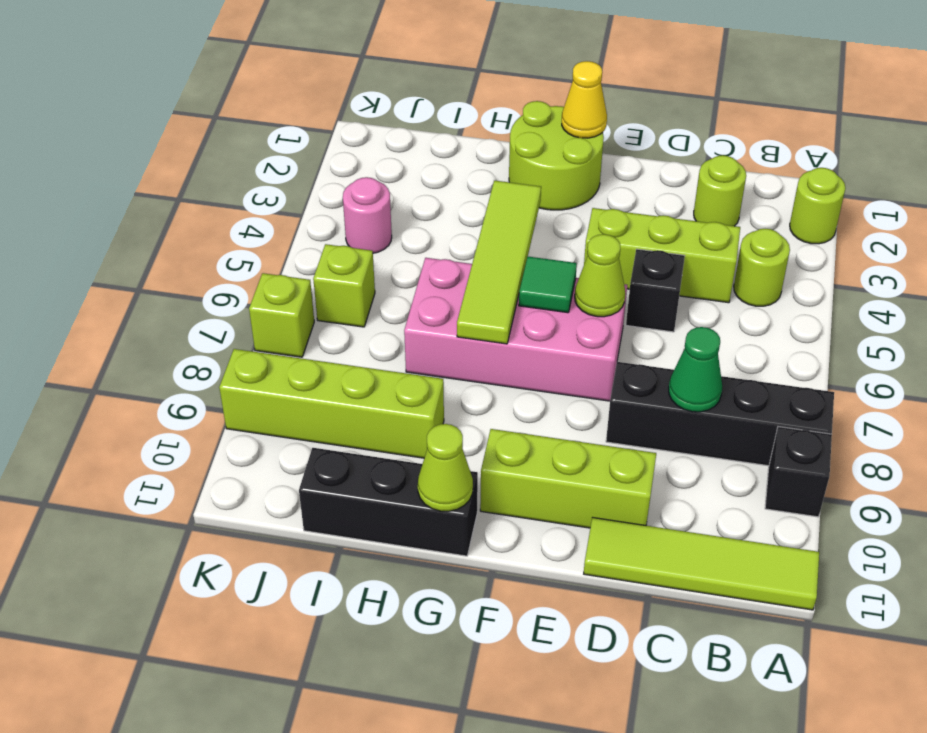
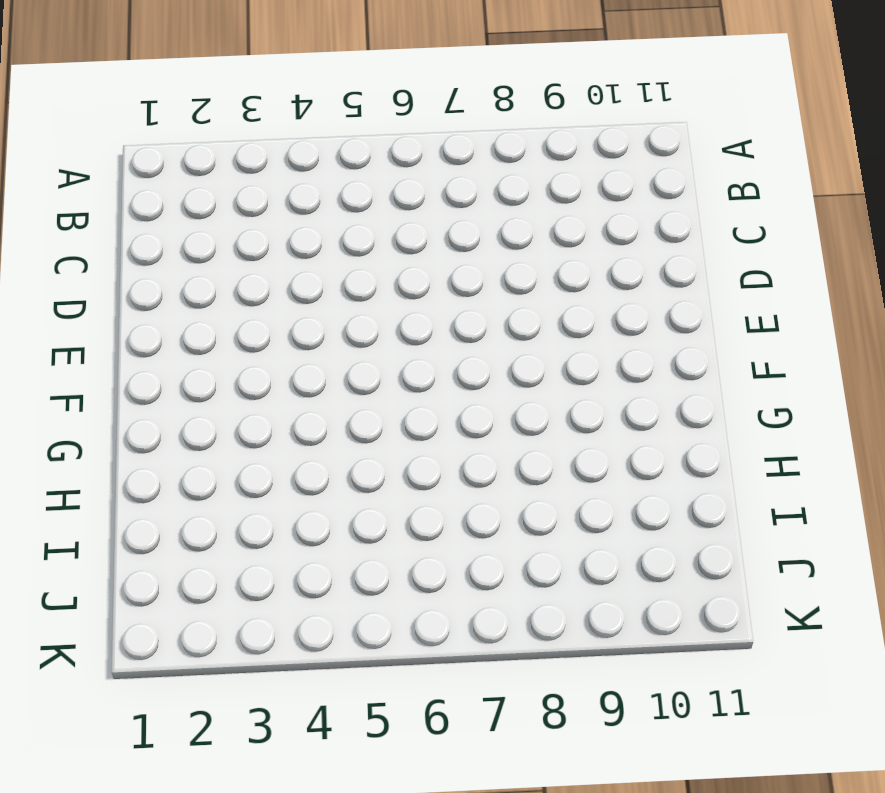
none -> lime round brick A2 level 1
none -> black brick A8:D8 level 1
none -> black brick A9 level 1

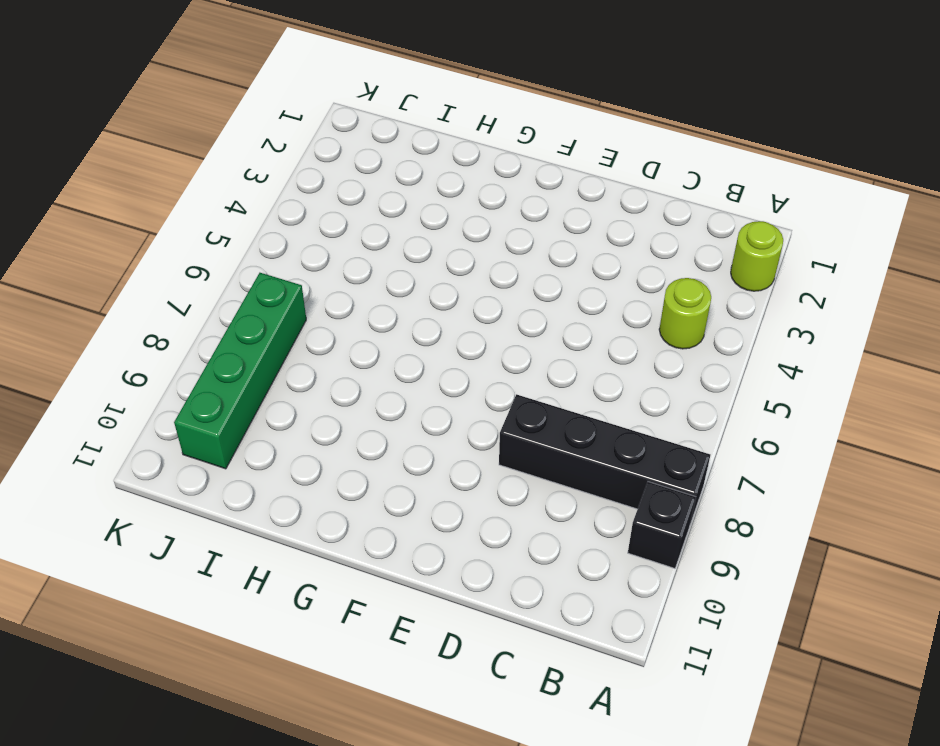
green brick J7:J10 level 1 -> lime brick H9:K9 level 1
none -> lime tile A11:D11 level 1
none -> lime round brick C2 level 1
none -> lime brick C4:E4 level 1

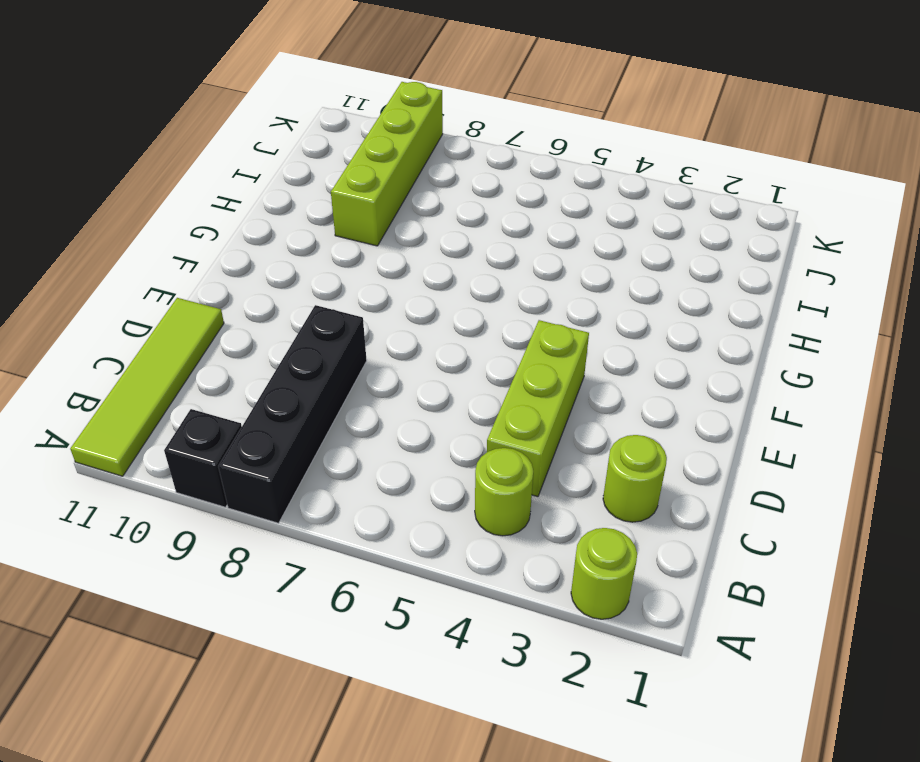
none -> black brick D5 level 1
none -> lime brick D10:F10 level 1
none -> pink brick E6:H7 level 1

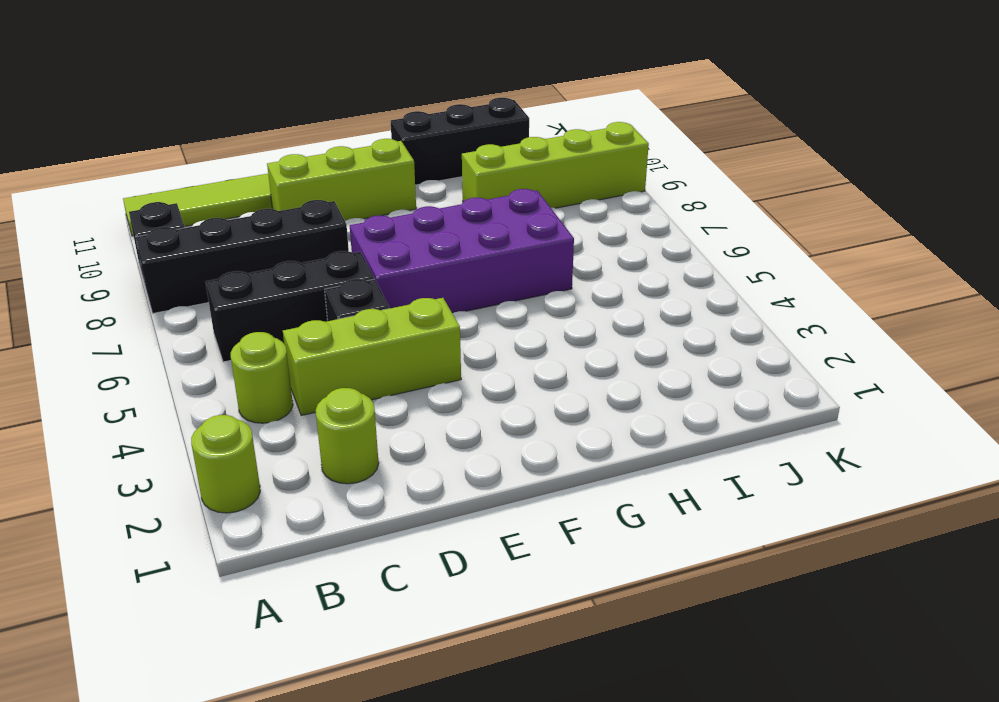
black brick B6:D6 level 1 -> none
purple brick E6:H7 level 1 -> pink brick E6:H7 level 1
none -> lime round brick F1:G2 level 1
none -> pink round brick J4 level 1
none -> lime brick J6 level 1

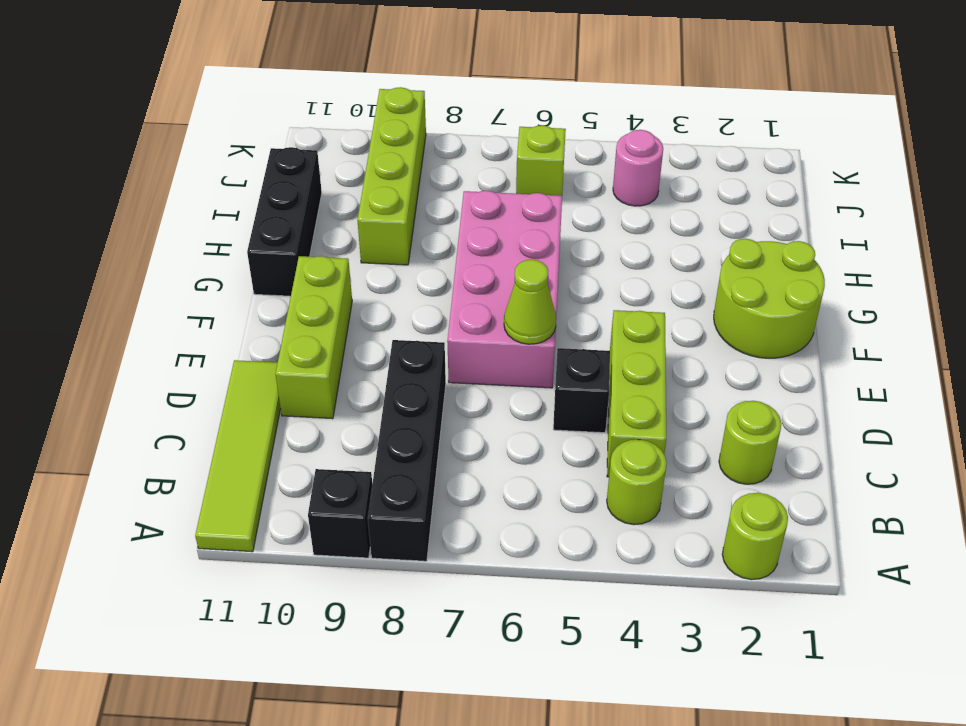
none -> lime brick K7 level 1
none -> green cone C8 level 2
none -> yellow cone F1 level 2

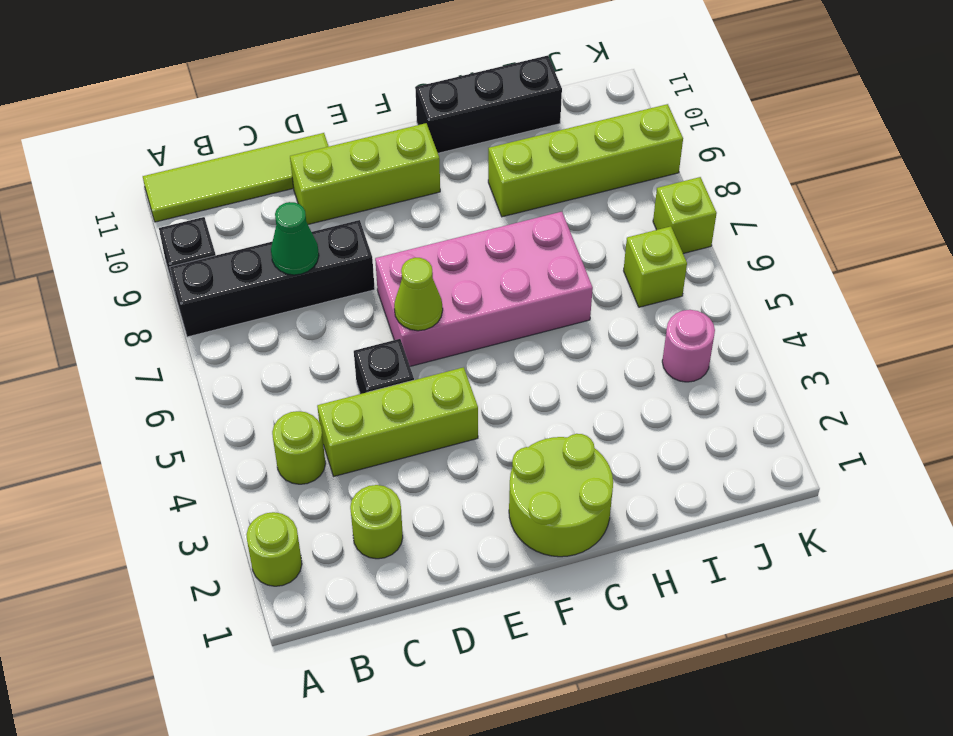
none -> yellow cone F1 level 2
none -> green tile F6 level 2
none -> lime tile G4:G7 level 2

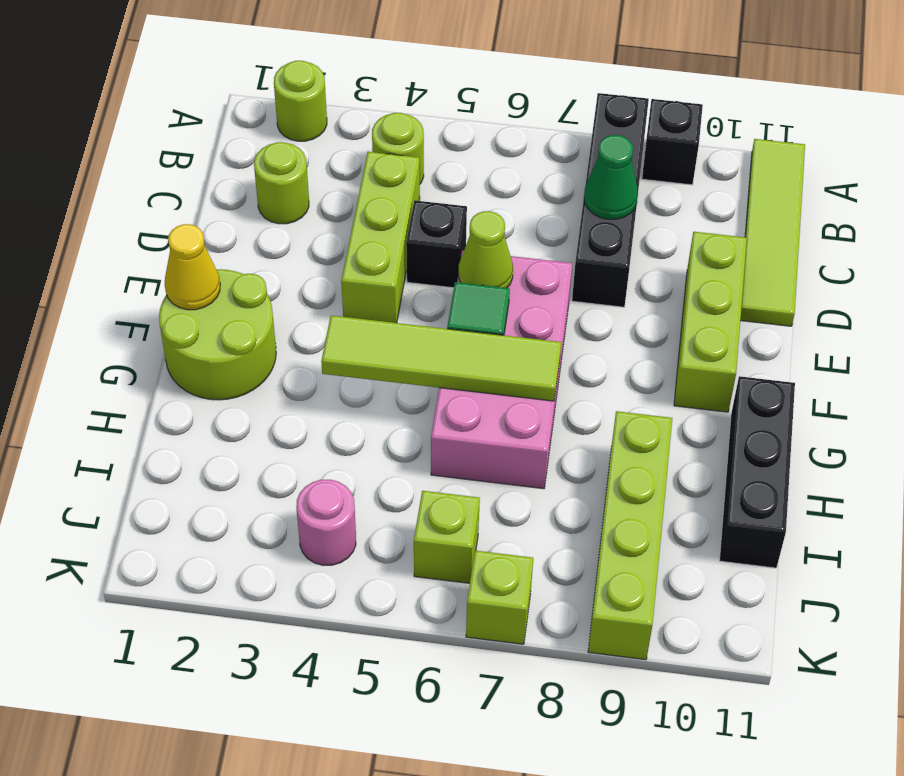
none -> lime cone G11 level 2

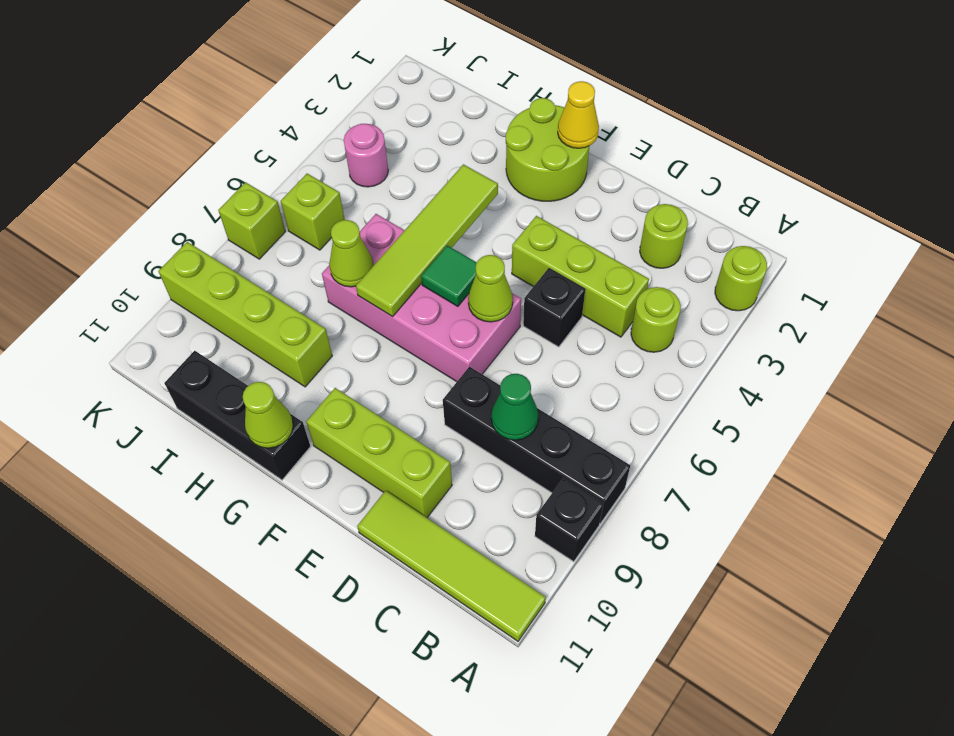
lime cone H7 level 2 -> none

